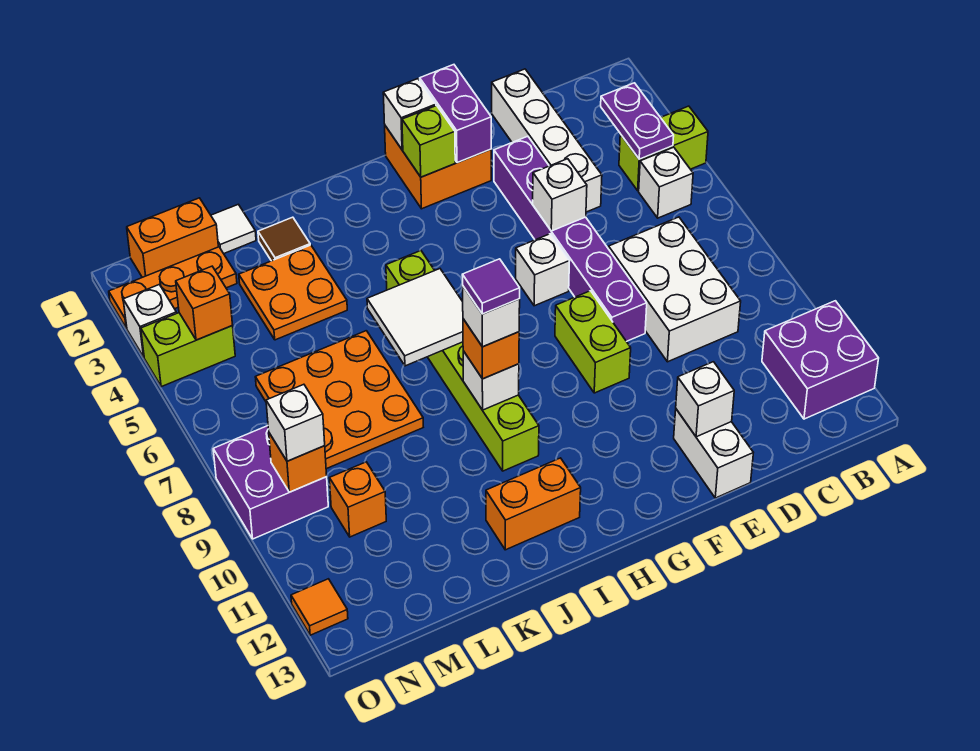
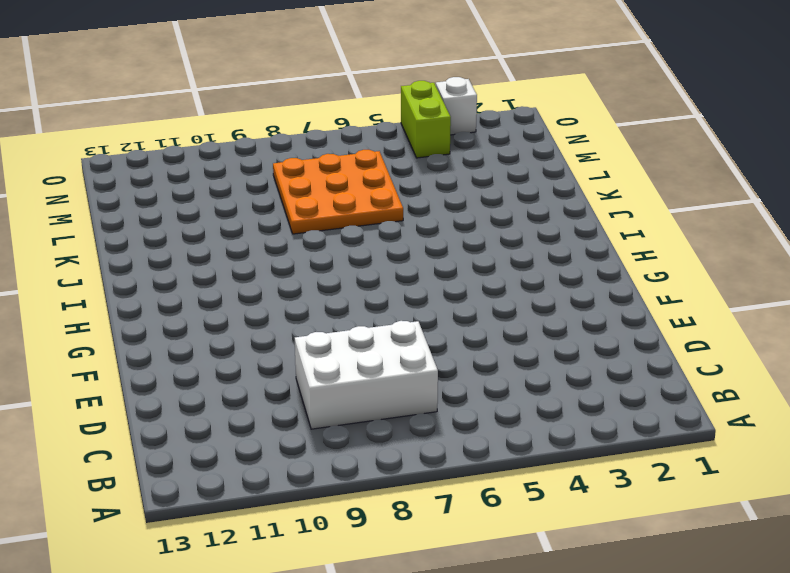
none -> lime brick A4:B4 level 1
none -> purple brick A11:B12 level 1
none -> white brick B5 level 1
none -> white brick D1:D4 level 1

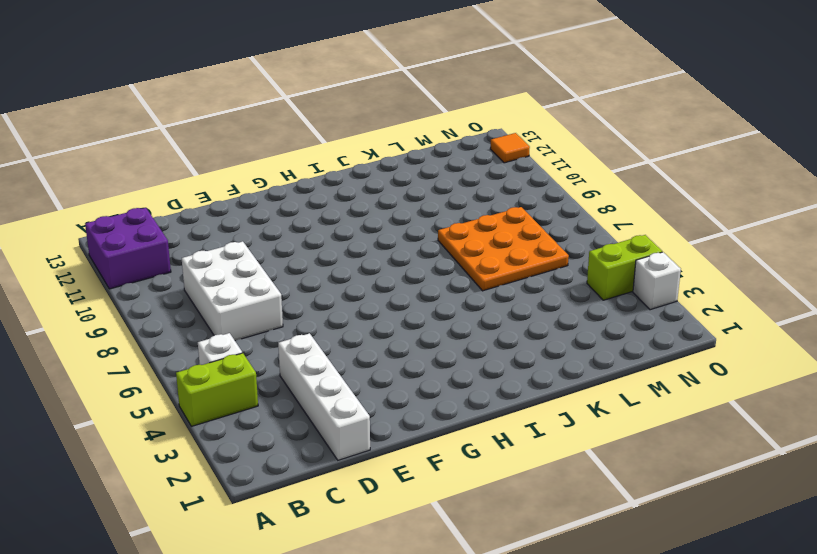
none -> purple brick E3:E8 level 1
none -> white brick E12:E13 level 1
none -> orange brick F1:G2 level 1
none -> white brick F6 level 1

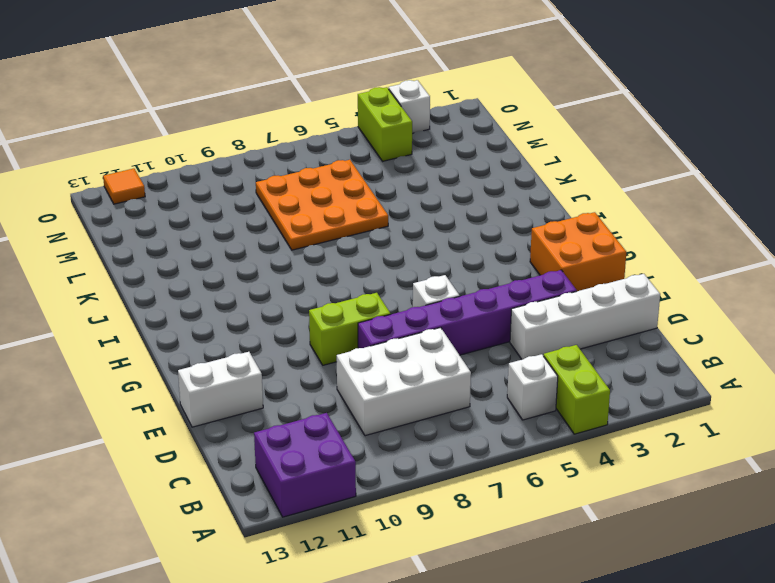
none -> lime brick I5:I10 level 1
none -> orange brick I12:J12 level 1
none -> brown tile K2 level 1
none -> orange plate K3:L4 level 1

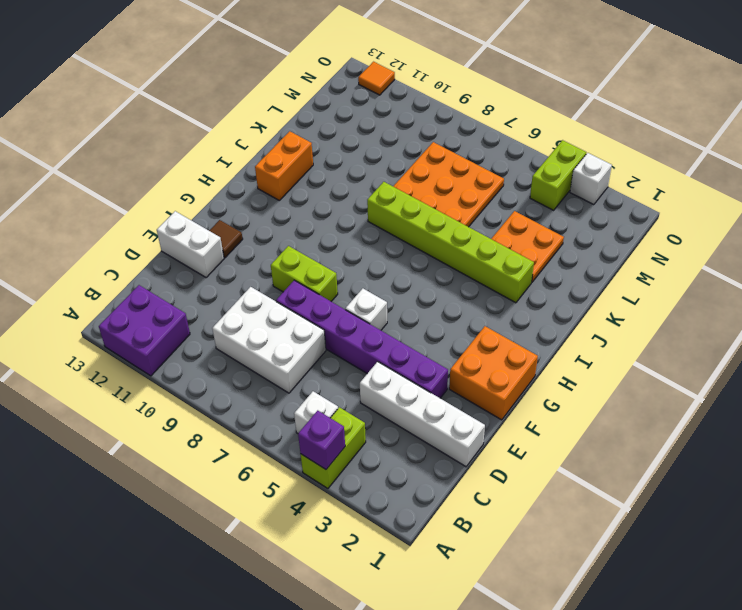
purple brick A4 level 2 -> none
brown tile F12 level 1 -> brown tile K2 level 1
lime brick J3:J8 level 1 -> lime brick I5:I10 level 1
none -> white tile L1 level 1
none -> orange brick M1:N1 level 1
none -> orange plate M2:O2 level 1
none -> orange brick M10 level 1

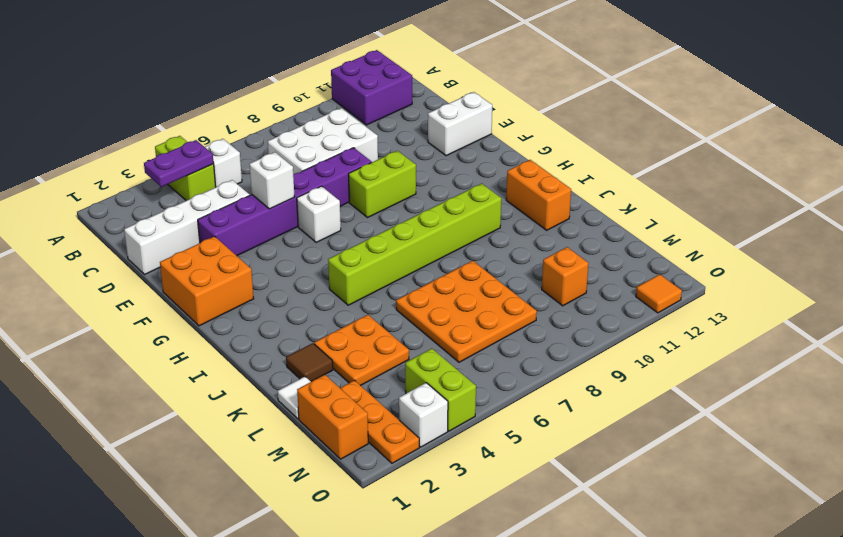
none -> purple brick N8:O9 level 1
none -> white brick E12 level 2
none -> purple brick F1:F2 level 2
none -> white brick G1 level 2

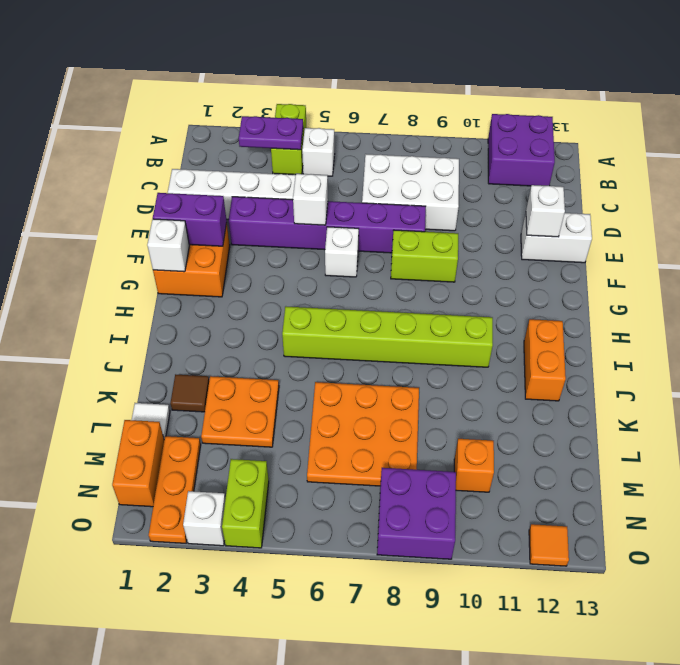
none -> lime brick G2 level 2
none -> white tile I6:J7 level 2
none -> white brick I9 level 2
none -> orange brick N4 level 2

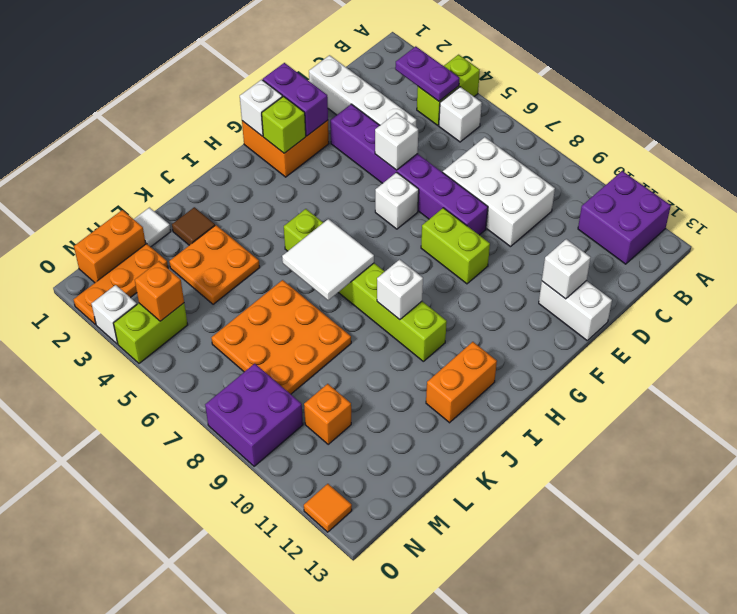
none -> orange brick N9 level 2
none -> orange brick I9 level 3
none -> white brick N9 level 3
none -> white brick I9 level 4

